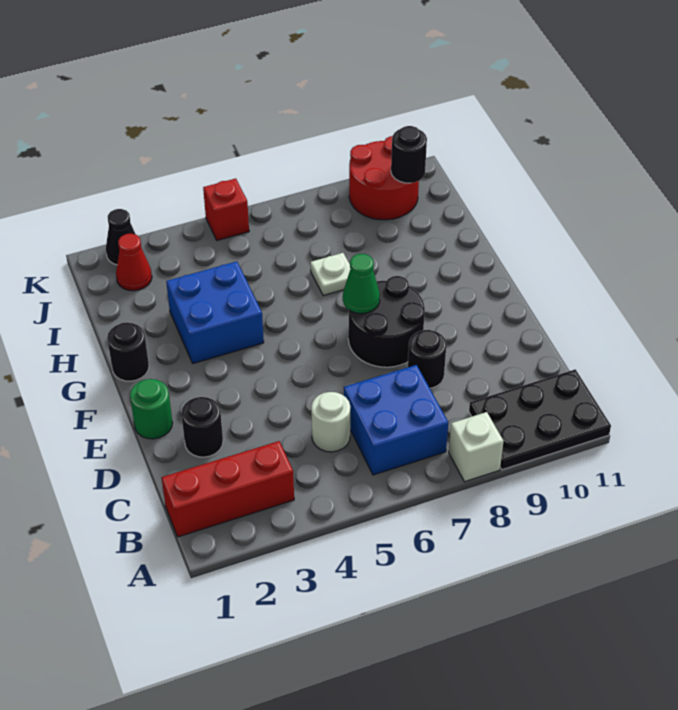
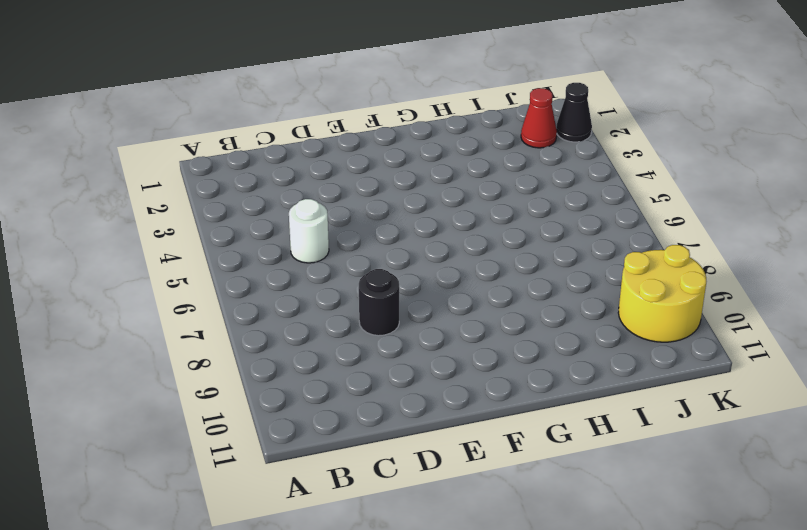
yellow round brick J9:K10 level 1 -> red round brick J9:K10 level 1
none -> white brick A8 level 1
none -> black plate A9:B11 level 1
none -> red brick B1:B3 level 1

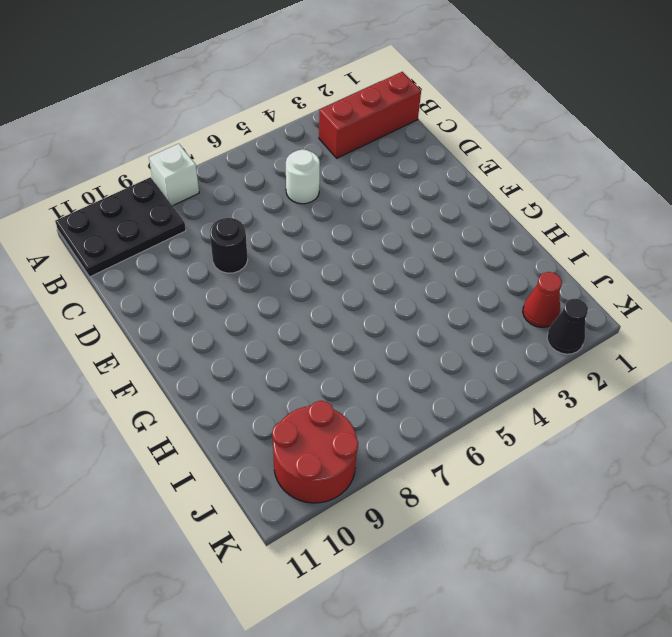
none -> blue brick B6:C7 level 1
none -> black round brick D2 level 1
none -> green round brick E1 level 1

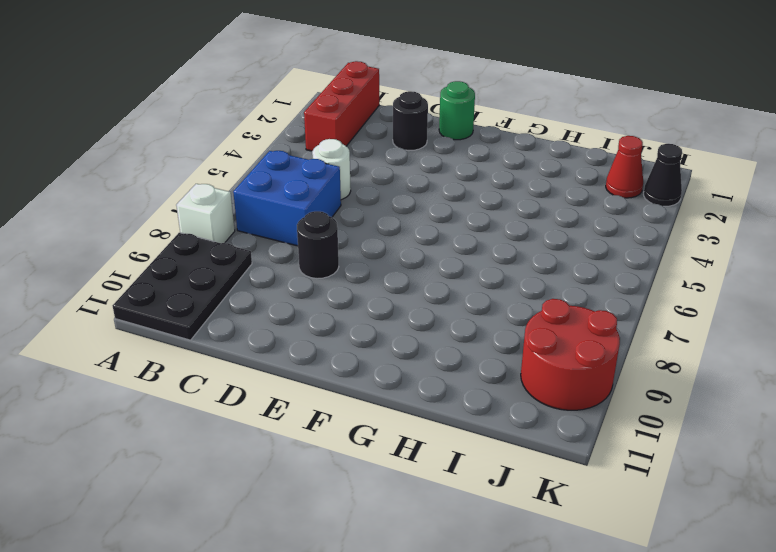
none -> black round brick E7:F8 level 1
none -> black round brick G1 level 1
none -> blue brick G3:H4 level 1

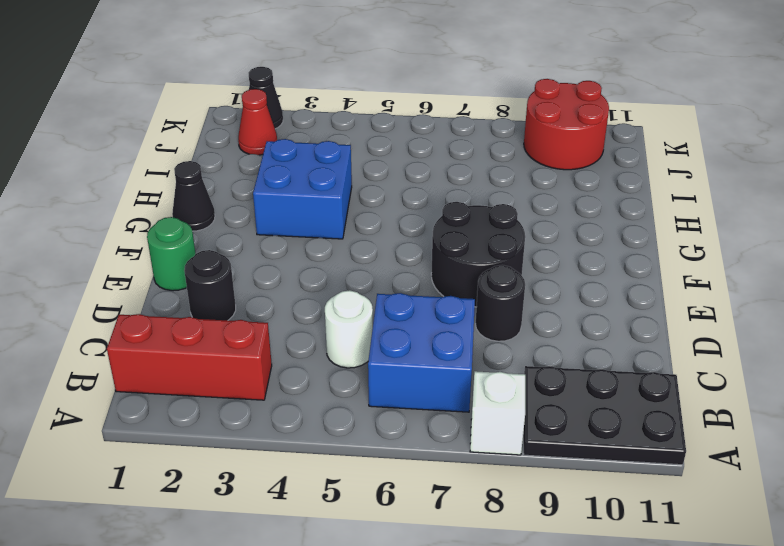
black cone G1 level 1 -> black round brick G1 level 1
none -> white plate H7 level 1
none -> red brick K5 level 1
none -> green cone F7 level 2

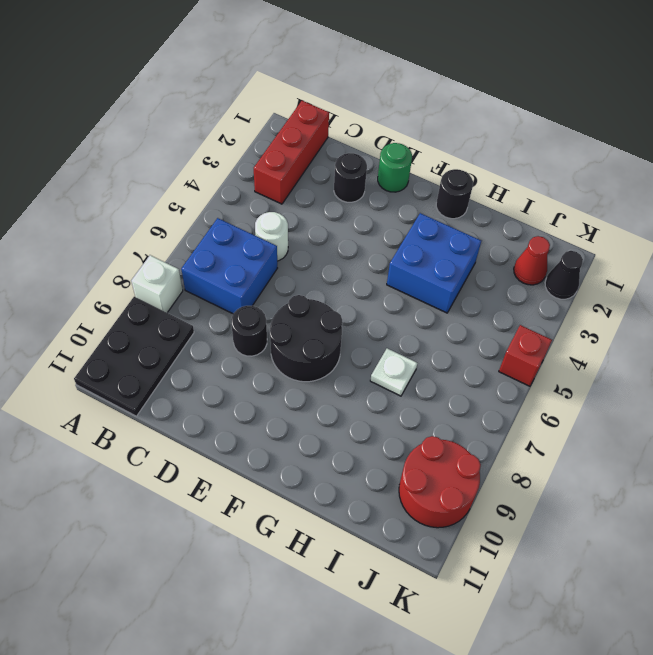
none -> green cone F7 level 2
none -> black round brick J10 level 2

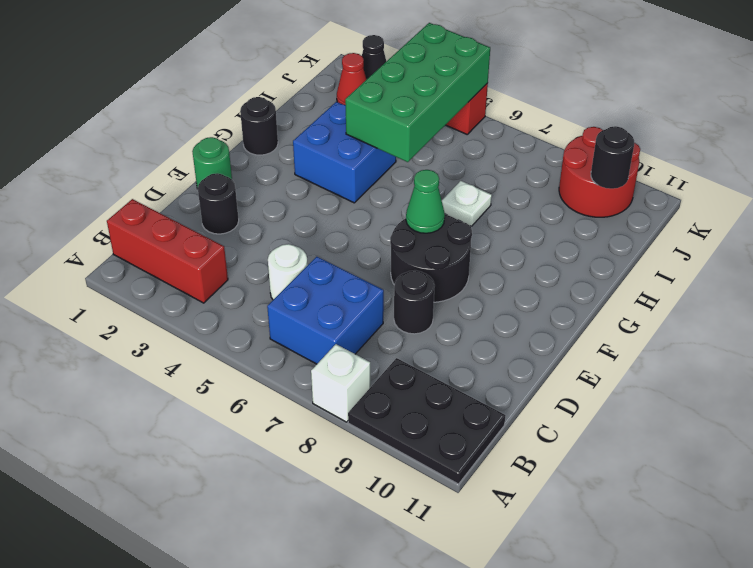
green brick H4:K5 level 2 -> none

